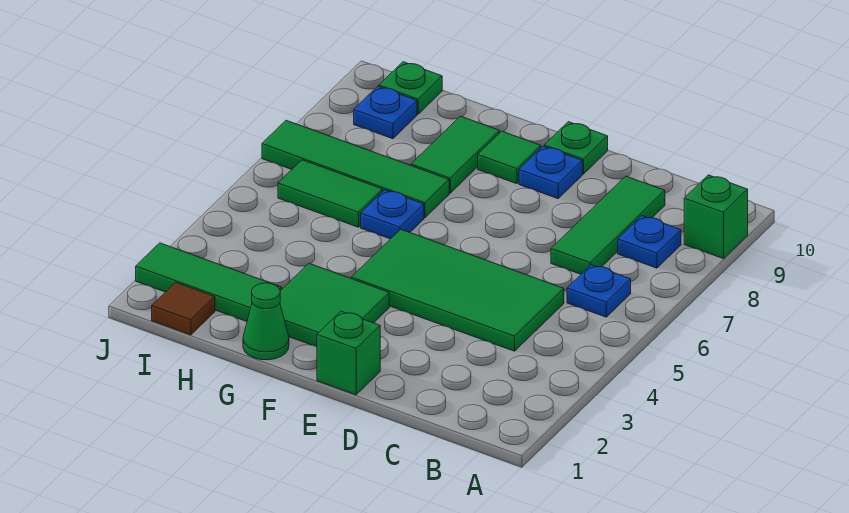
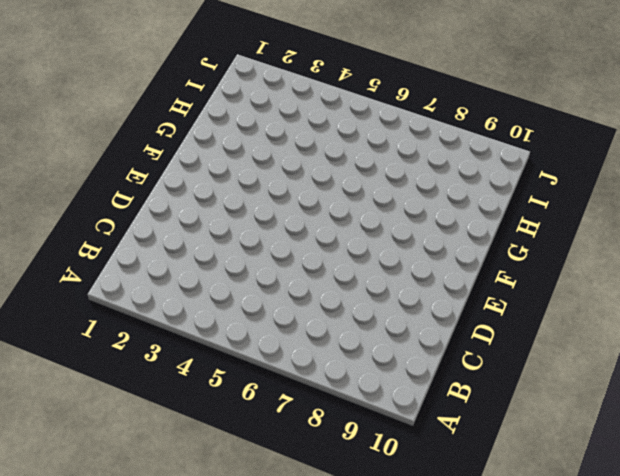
none -> green brick A9 level 1
none -> blue plate B6 level 1
none -> blue plate B8 level 1

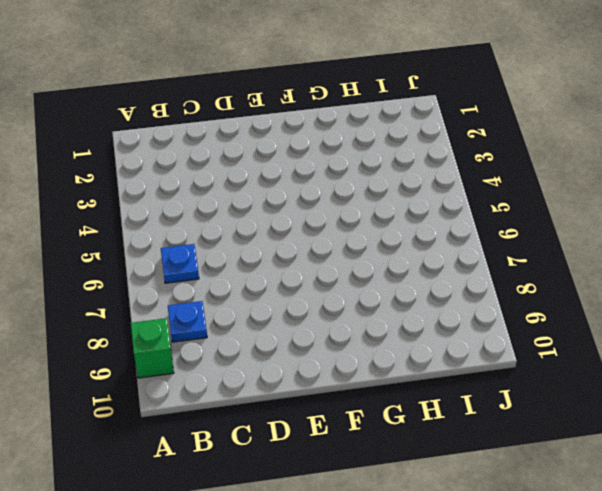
none -> green tile C4:F5 level 1
none -> green tile C7:C9 level 1
none -> green brick E1 level 1

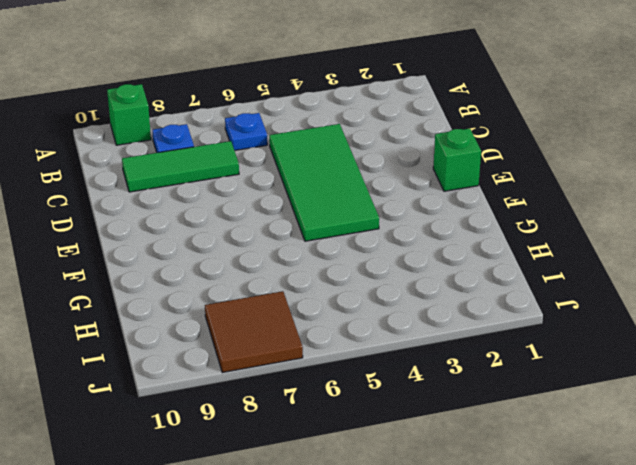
brown tile I7:J8 level 1 -> green tile G7:J7 level 1
none -> blue plate E9 level 1
none -> green plate E10 level 1
none -> green tile F2:G3 level 1

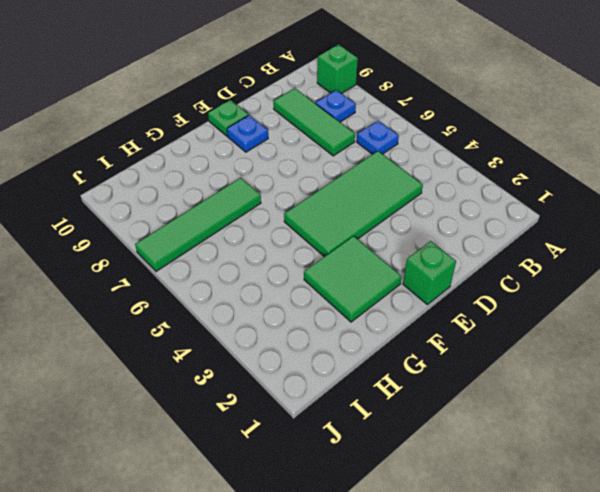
none -> green tile F9 level 1
none -> green cone G1 level 1
none -> blue plate G6 level 1

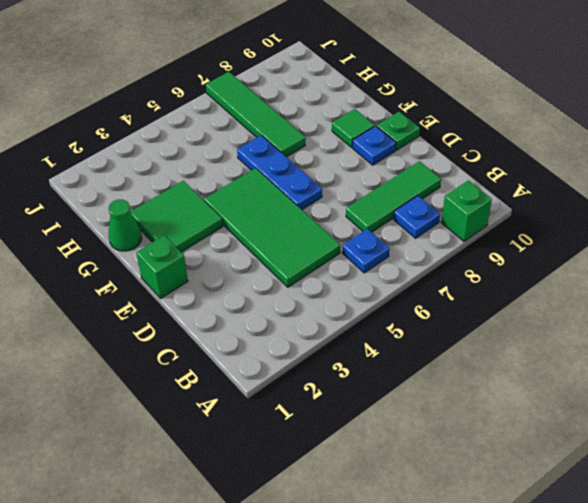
blue plate E6:G6 level 1 -> blue plate G6 level 1
none -> green tile G8:G9 level 1
none -> green tile H2:J2 level 1
none -> green tile H6:I6 level 1

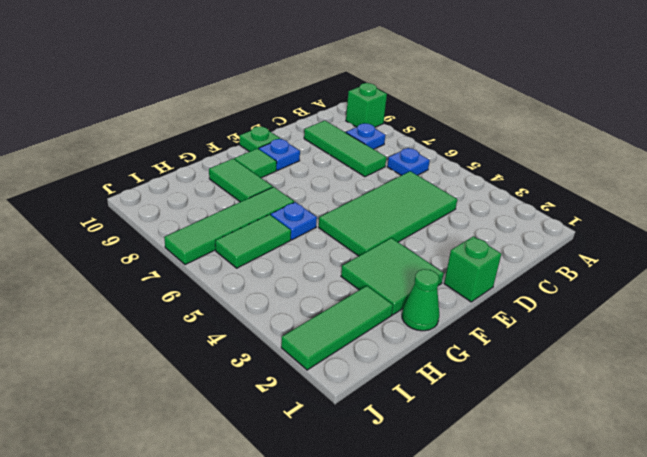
none -> brown tile I1 level 1
none -> blue plate I9 level 1
none -> green plate I10 level 1

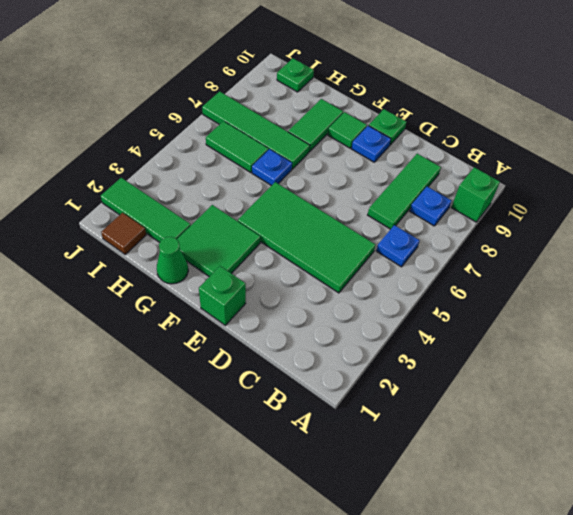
none -> blue plate I9 level 1

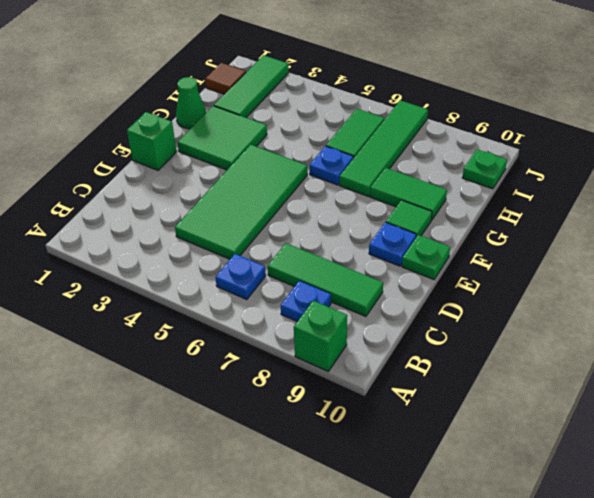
none -> blue plate I9 level 1

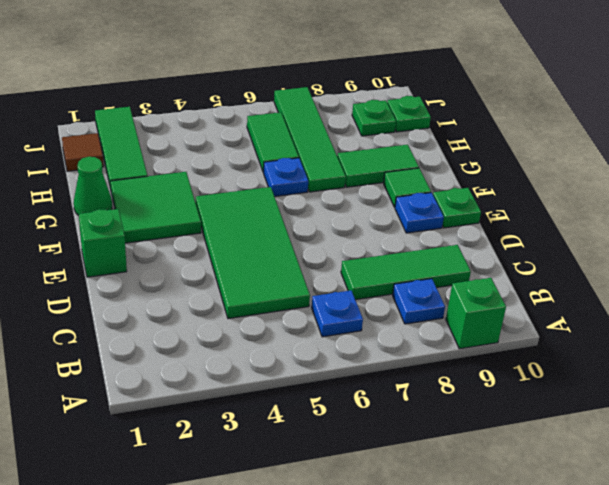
green plate I9 level 1 -> blue plate I9 level 1

